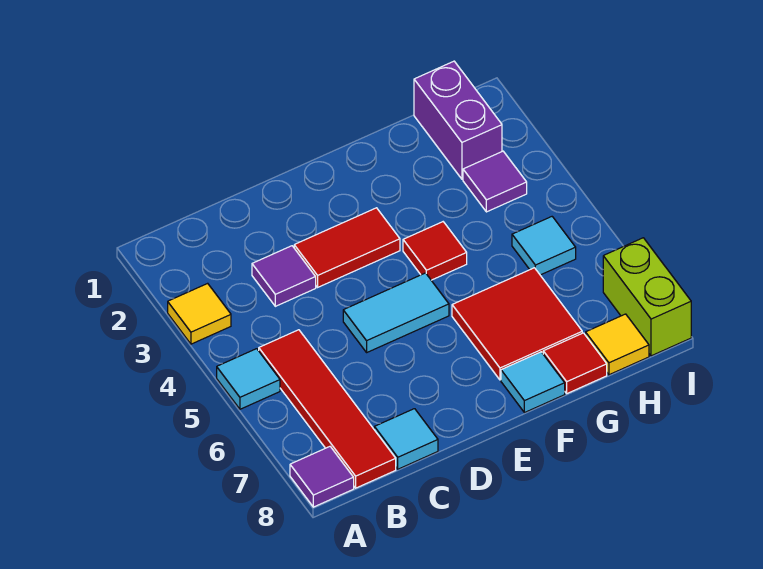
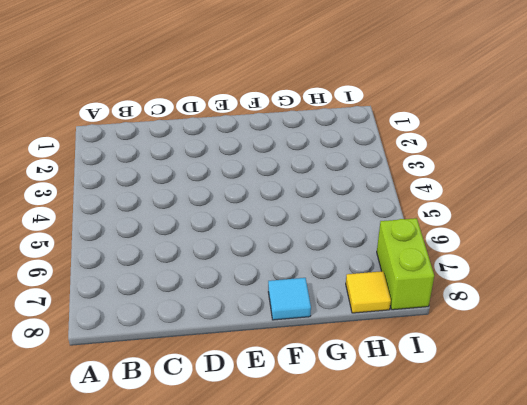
none -> yellow tile A3 level 1
none -> cyan tile A5 level 1
none -> purple tile A8 level 1

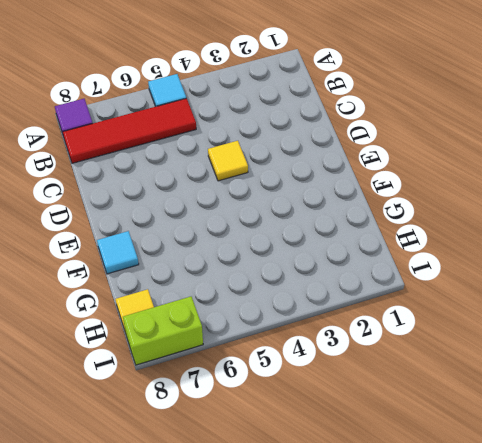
yellow tile D4 level 1 -> yellow tile A3 level 1
none -> purple tile C3 level 1
none -> cyan tile C8 level 1
none -> red tile D3:E3 level 1

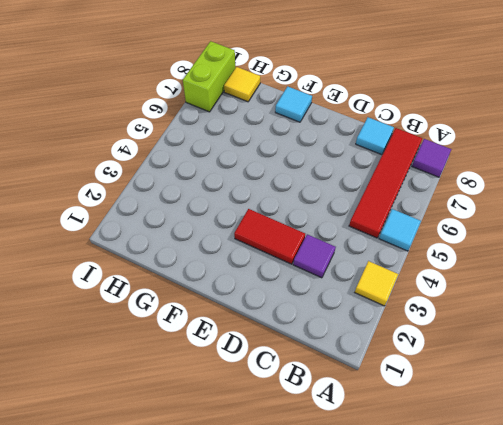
none -> cyan tile D5:E5 level 1
none -> red tile F4 level 1
none -> red tile F6:G7 level 1

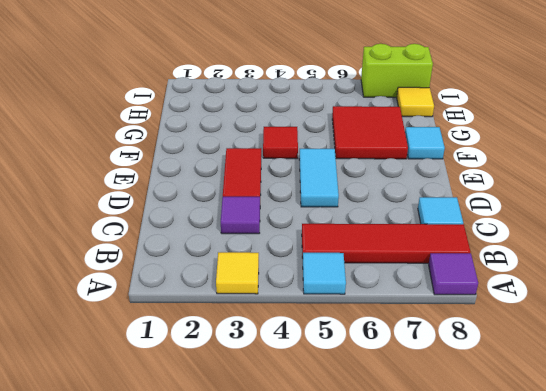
none -> red tile G8 level 1
none -> purple brick H1:H2 level 1
none -> purple tile H3 level 1

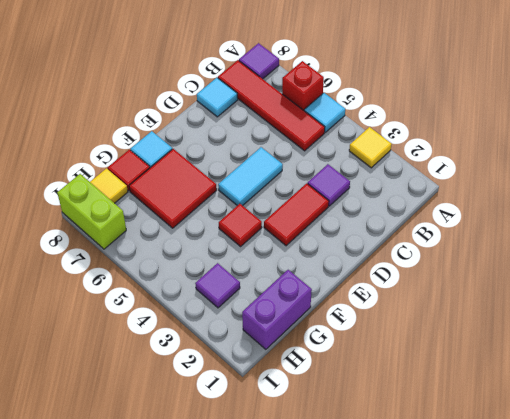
red brick A6 level 1 -> none
purple brick G1:H1 level 1 -> purple brick H1:H2 level 1
none -> cyan tile H5 level 1

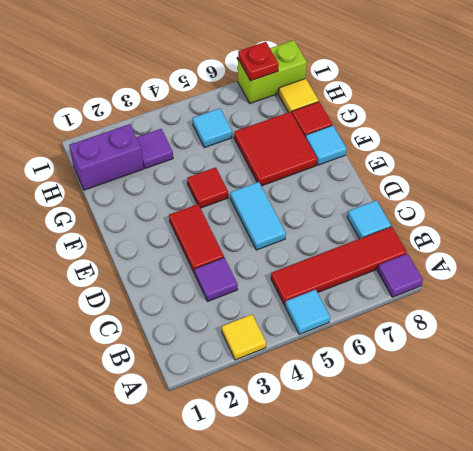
red plate I7 level 2 -> none

